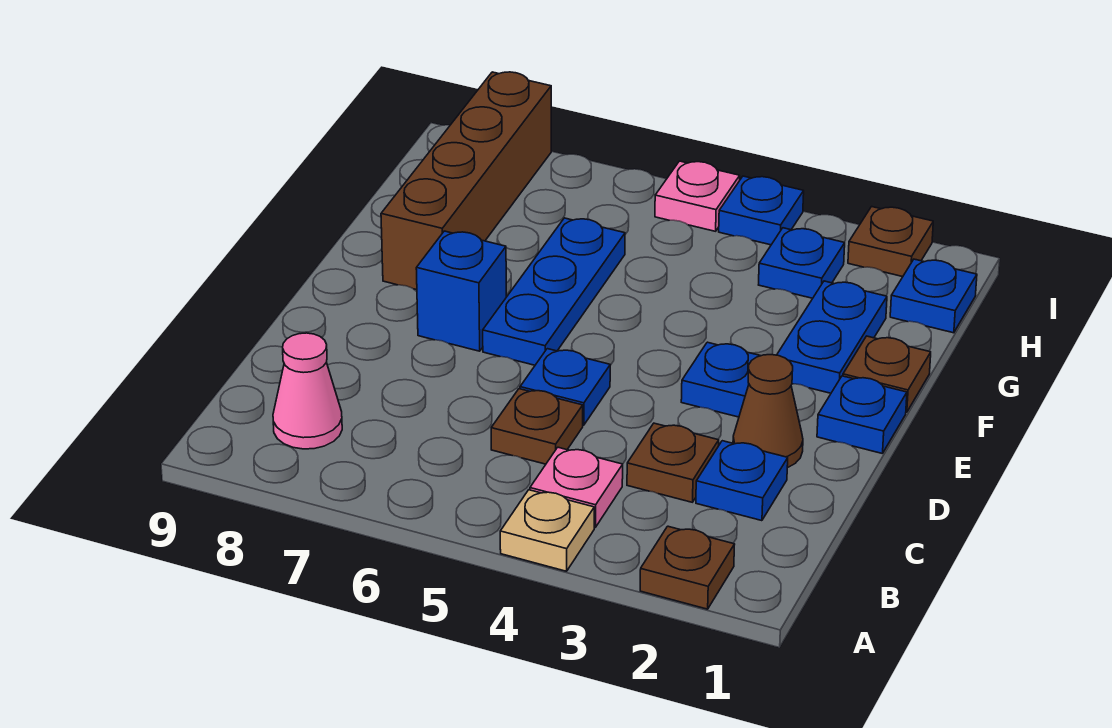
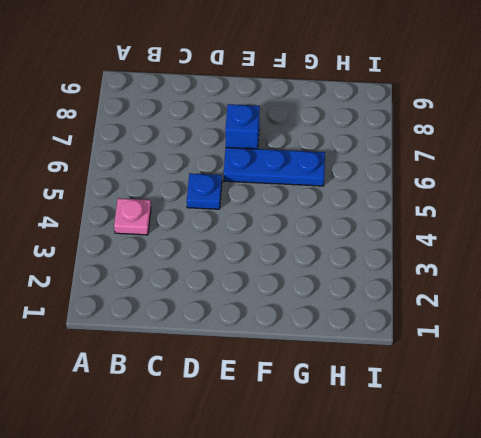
none -> brown plate A2 level 1
none -> tan plate A4 level 1
none -> pink cone B8 level 1

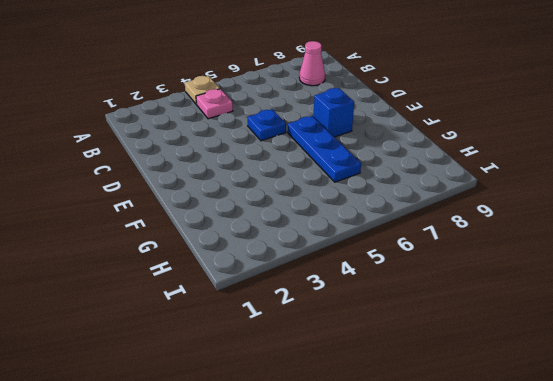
none -> brown plate A2 level 1
none -> blue plate C2 level 1
none -> brown plate C3 level 1

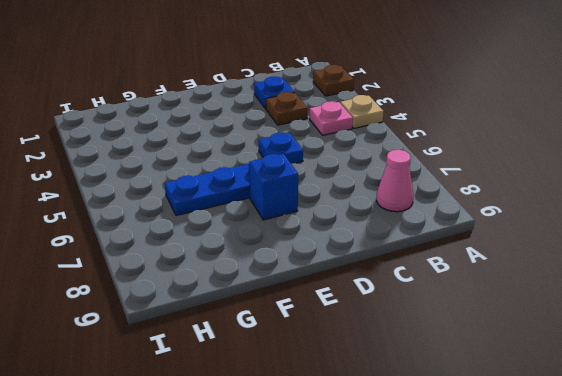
none -> brown plate C5 level 1
none -> brown cone D2 level 1
none -> blue plate E1 level 1

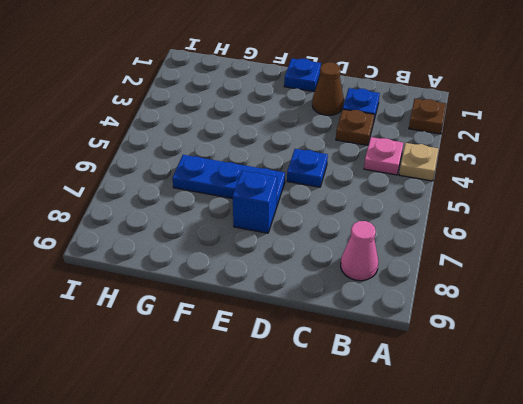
none -> brown plate C5 level 1
none -> blue plate E3 level 1
none -> brown plate F1 level 1

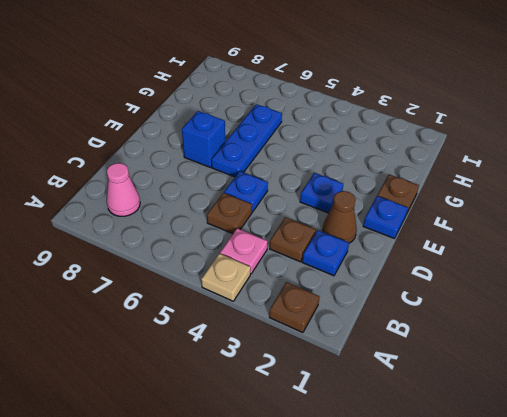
none -> blue plate F2:G2 level 1
none -> brown brick F8:I8 level 1
none -> blue plate H1 level 1

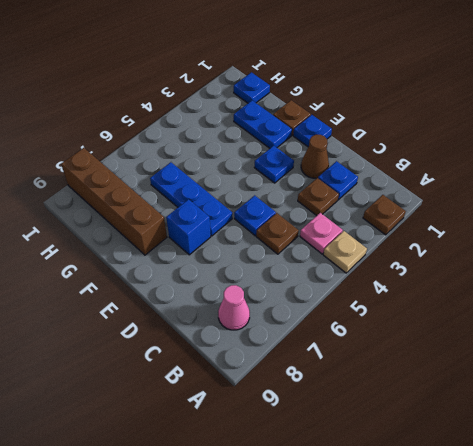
none -> blue plate H3 level 1
none -> brown plate I2 level 1
none -> blue plate I4 level 1

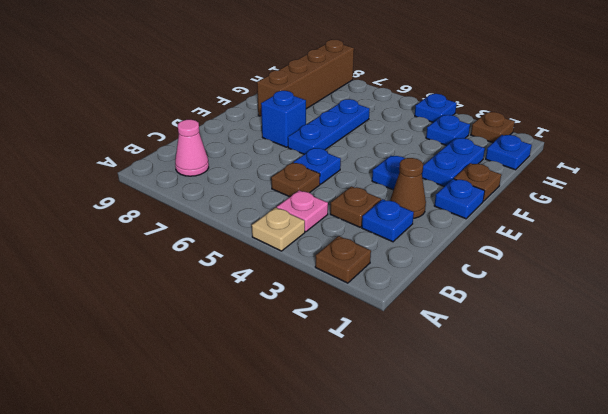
none -> pink plate I5 level 1

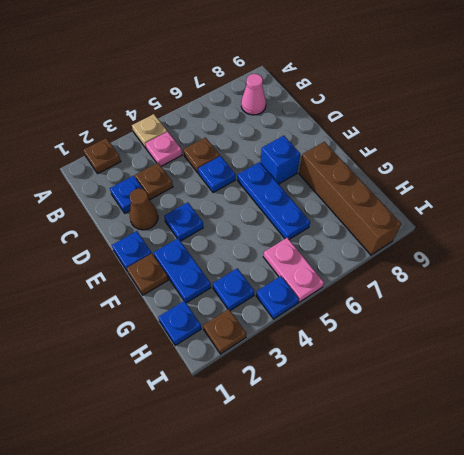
pink plate H5:I5 level 1 -> pink plate I5 level 1

